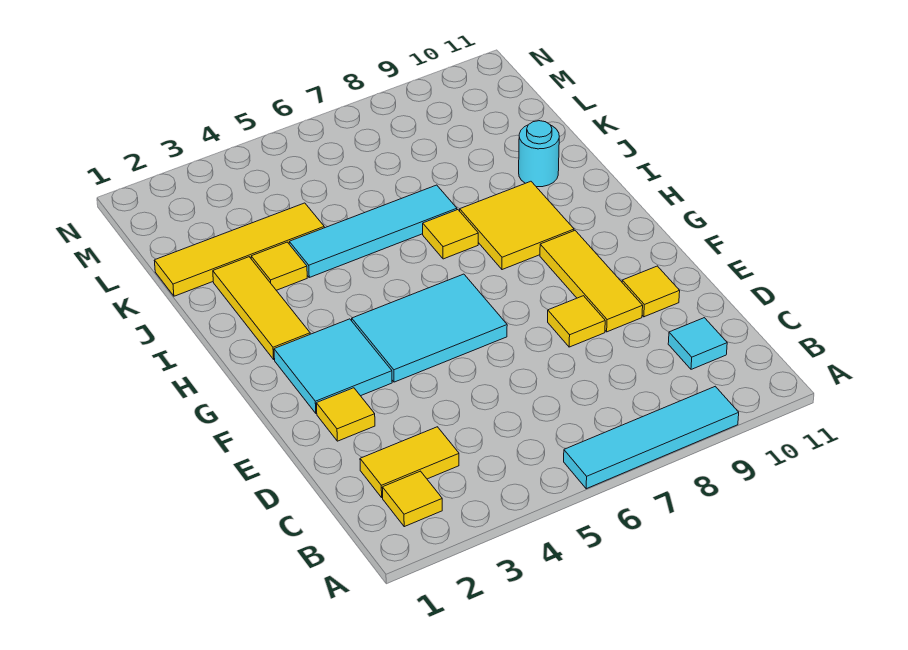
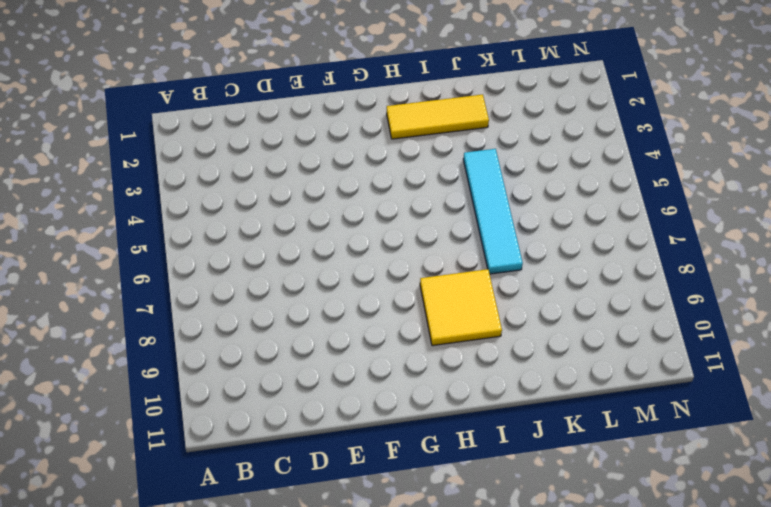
none -> cyan tile A6:A9 level 1
none -> yellow tile B2 level 1
none -> yellow tile C2:C3 level 1

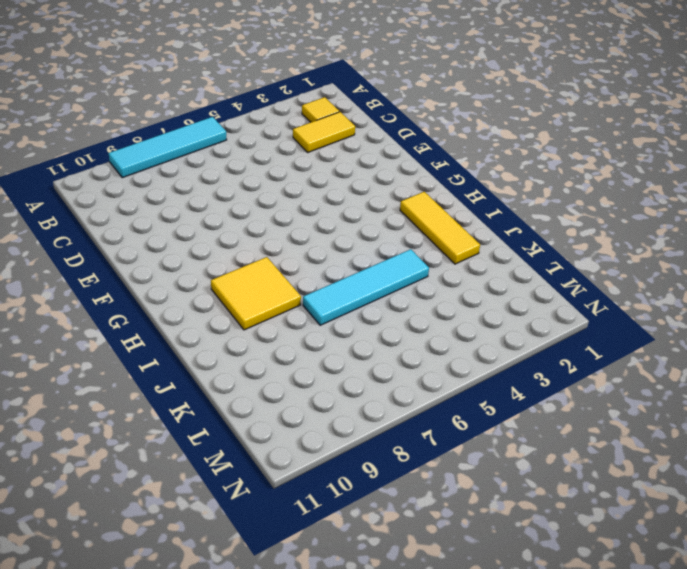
none -> cyan tile C10 level 1
none -> yellow tile E2 level 1
none -> yellow tile E8 level 1

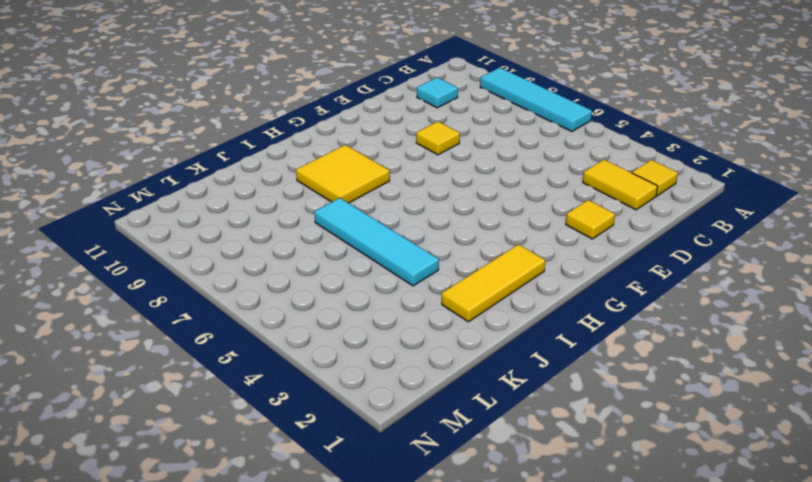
none -> yellow tile E9:G9 level 1
none -> yellow tile E10 level 1
none -> cyan tile F2:G3 level 1

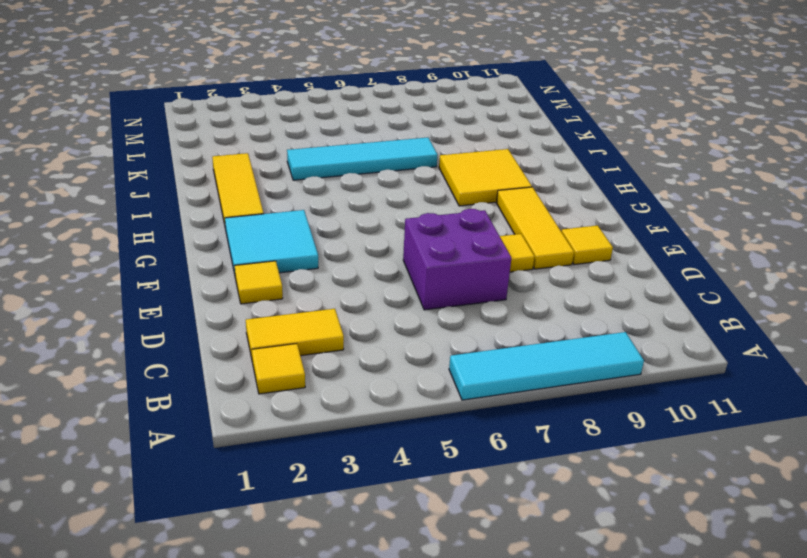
purple brick D6:E7 level 1 -> none
none -> cyan tile C10 level 1
none -> cyan tile F4:G6 level 1
none -> yellow tile I7 level 1

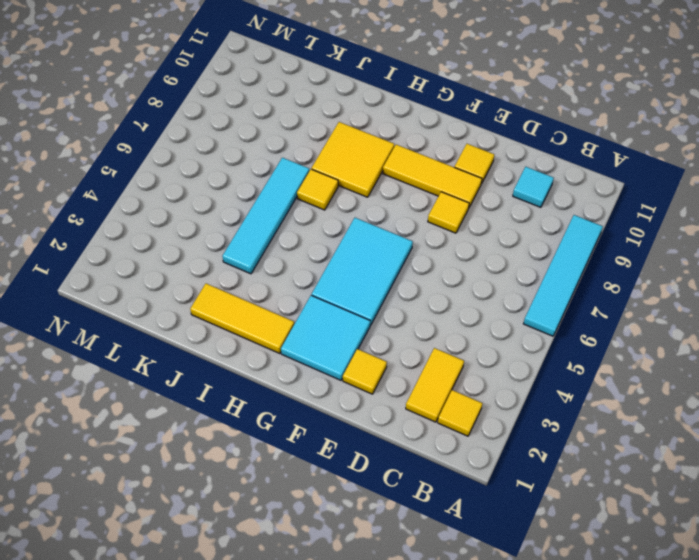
none -> yellow tile J3 level 1
none -> cyan round brick J10 level 1
none -> yellow tile K1:K4 level 1

